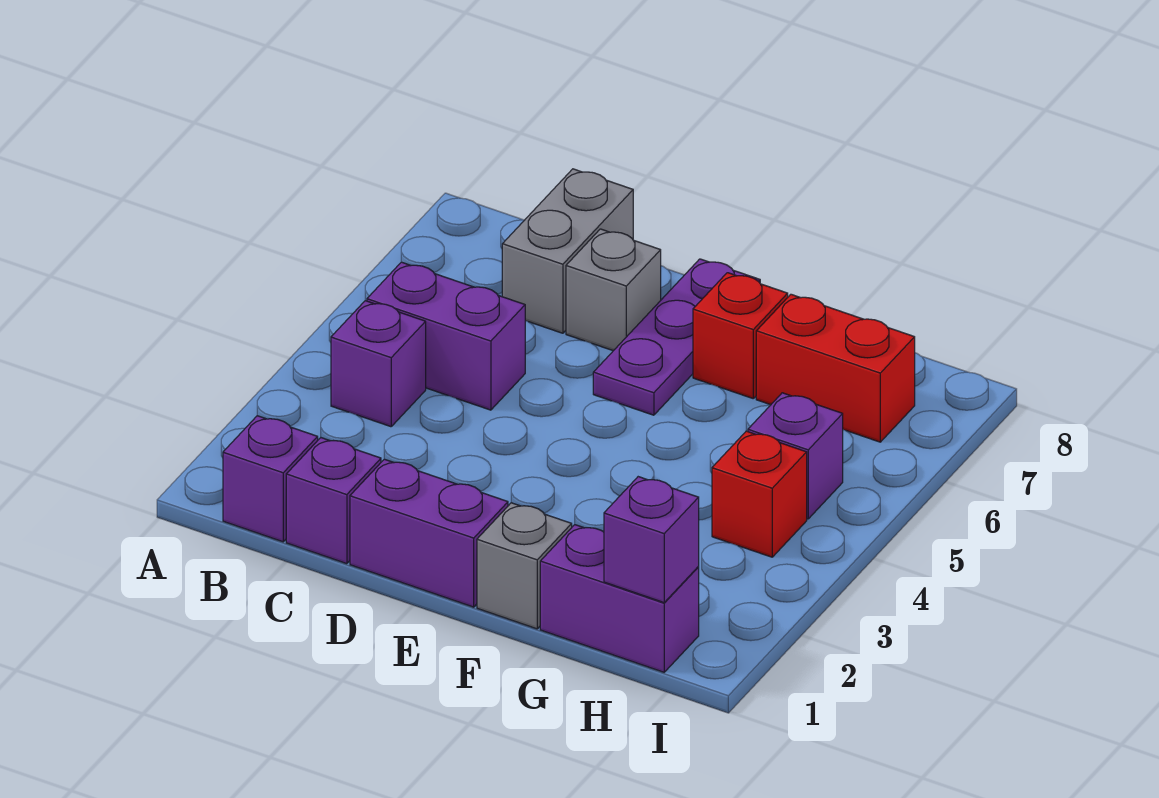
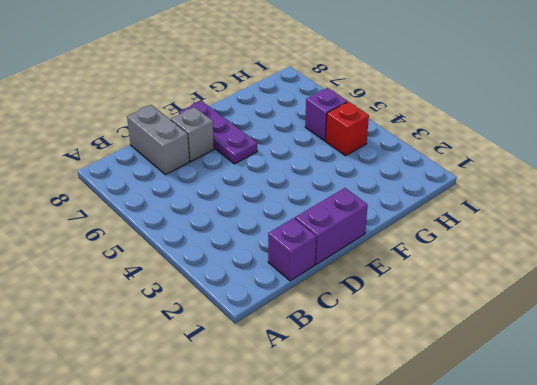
none -> purple brick B1 level 1
none -> purple brick B4 level 1
none -> purple brick B5:C5 level 1

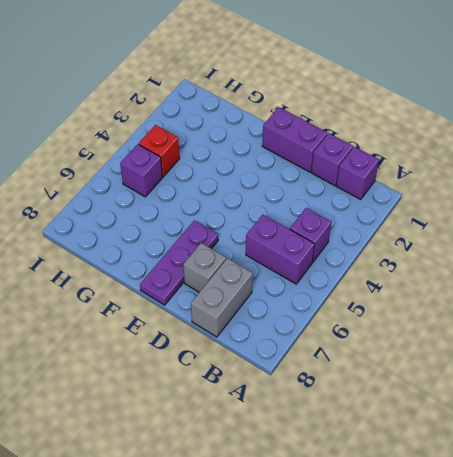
none -> grey brick F1 level 1
none -> red brick F7 level 1
none -> purple brick G1:H1 level 1

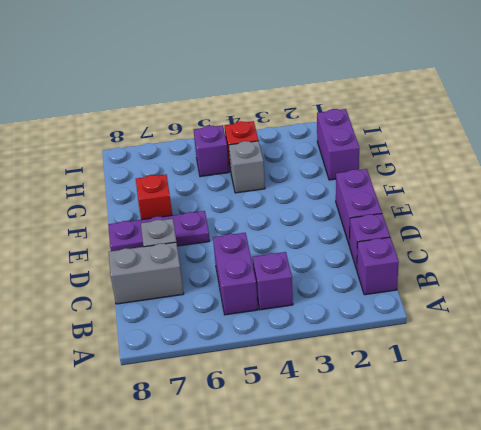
grey brick G4 level 1 -> grey brick F1 level 1
none -> red brick G7:H7 level 1
none -> purple brick H1 level 2

